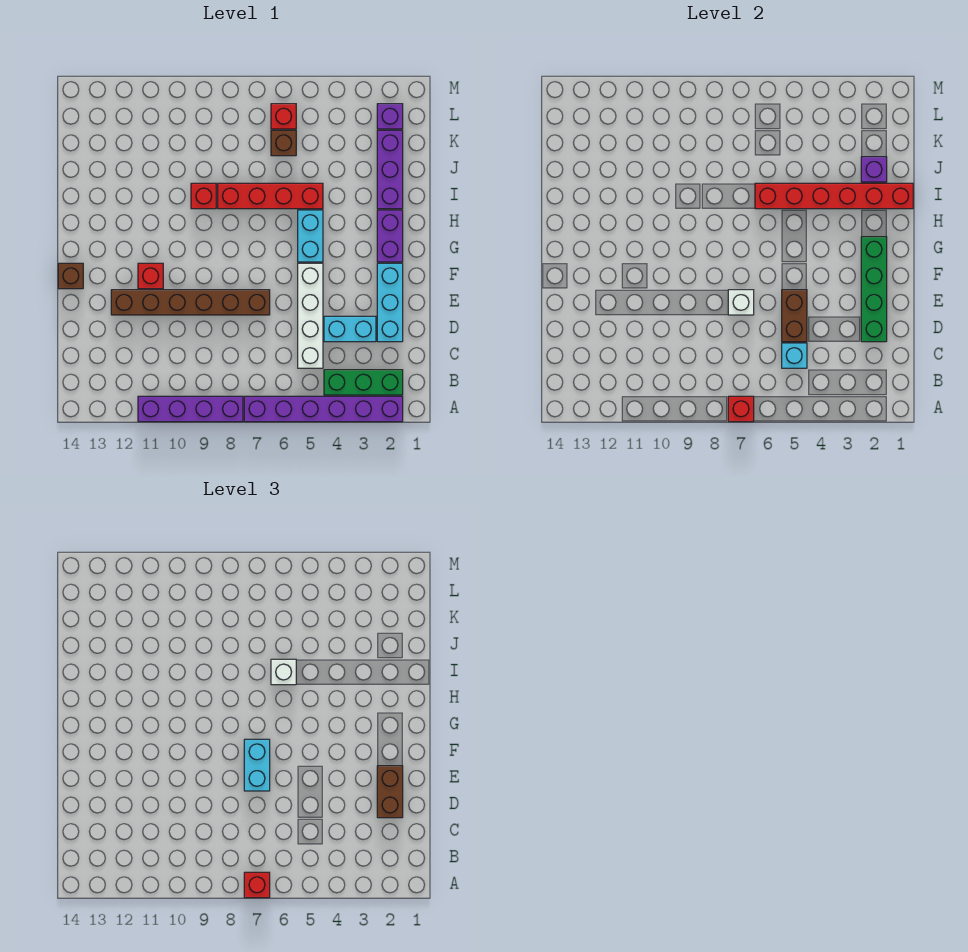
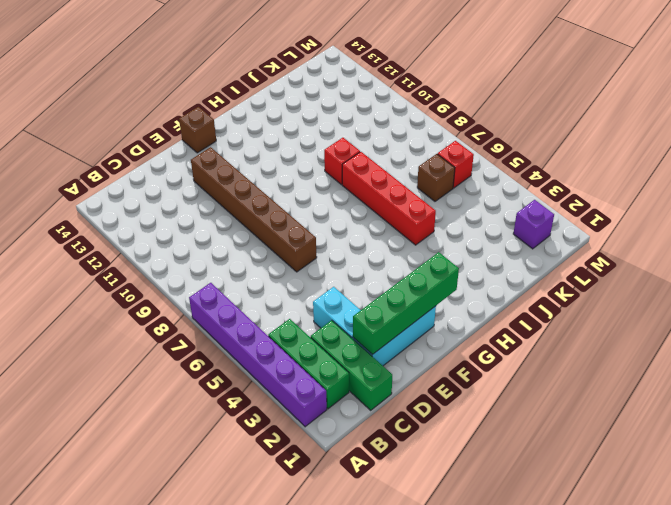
green brick C1:C3 level 1 -> none
none -> purple brick A8:A11 level 1
none -> white brick C5:F5 level 1
none -> red brick F11 level 1

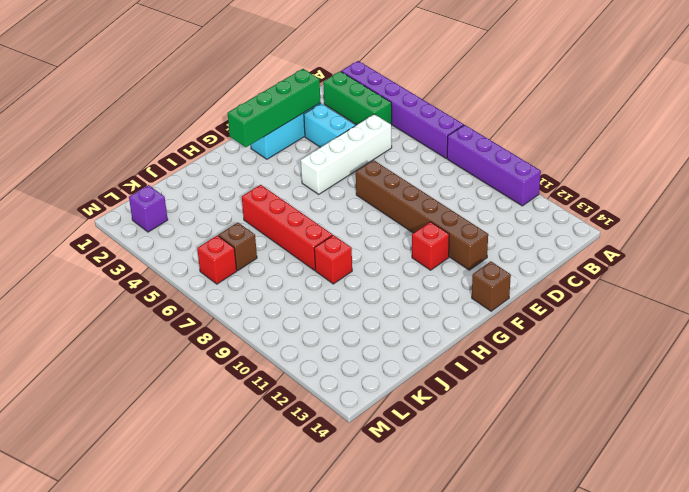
none -> purple brick G2:H2 level 1
none -> cyan brick G5:H5 level 1
none -> purple brick I2:K2 level 1

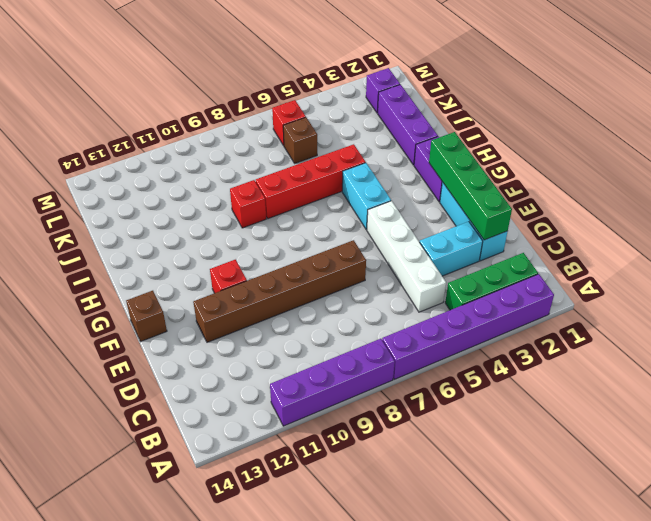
none -> red brick A7 level 2
none -> cyan brick C5 level 2
none -> brown brick D5:E5 level 2

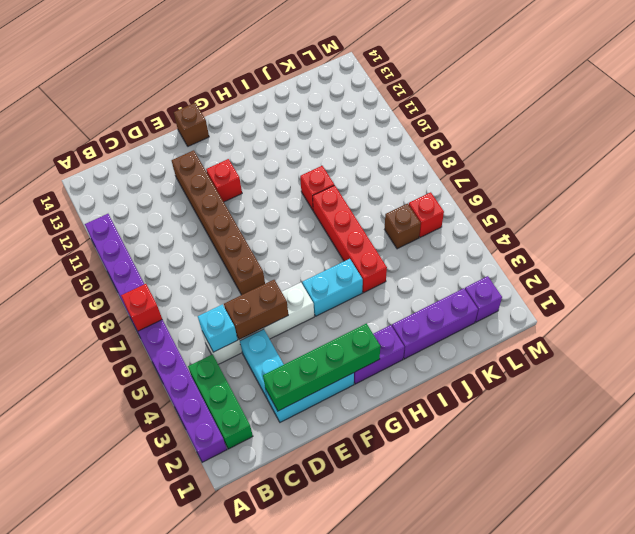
none -> white brick E7 level 2
none -> red brick I1:I6 level 2
none -> purple brick J2 level 2

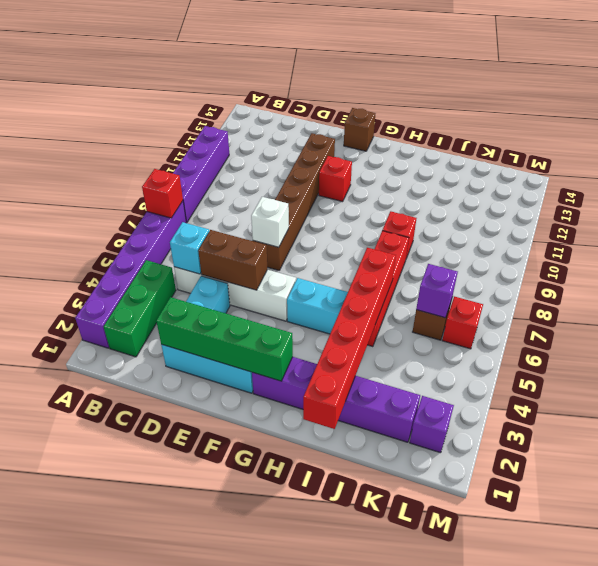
purple brick K6 level 2 -> purple brick J2 level 2
none -> red brick A7 level 3
none -> brown brick D2:E2 level 3
none -> cyan brick E7:F7 level 3

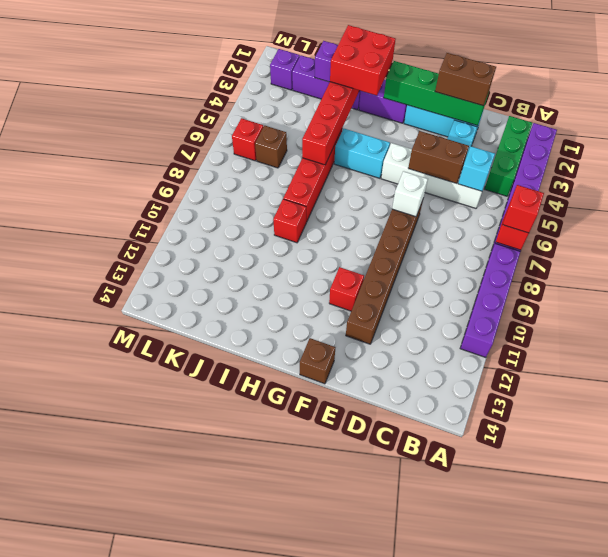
red brick H2:I3 level 3 -> none
none -> cyan brick E7:F7 level 3
none -> white brick I6 level 3

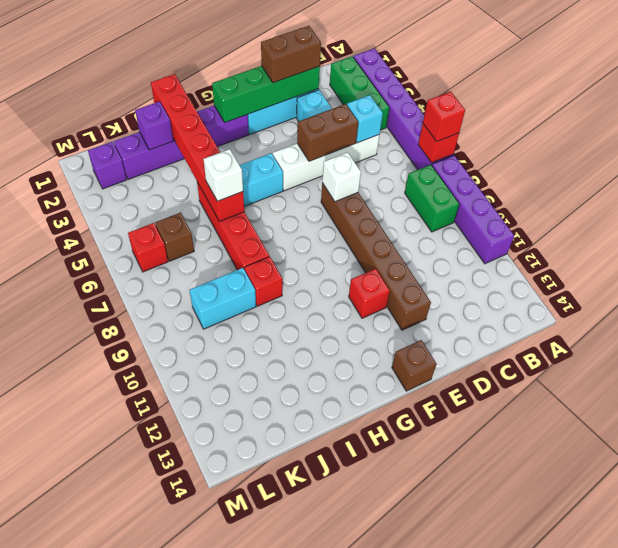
green brick B8:B9 level 1 -> none
cyan brick J9:K9 level 1 -> cyan brick E7:F7 level 3

